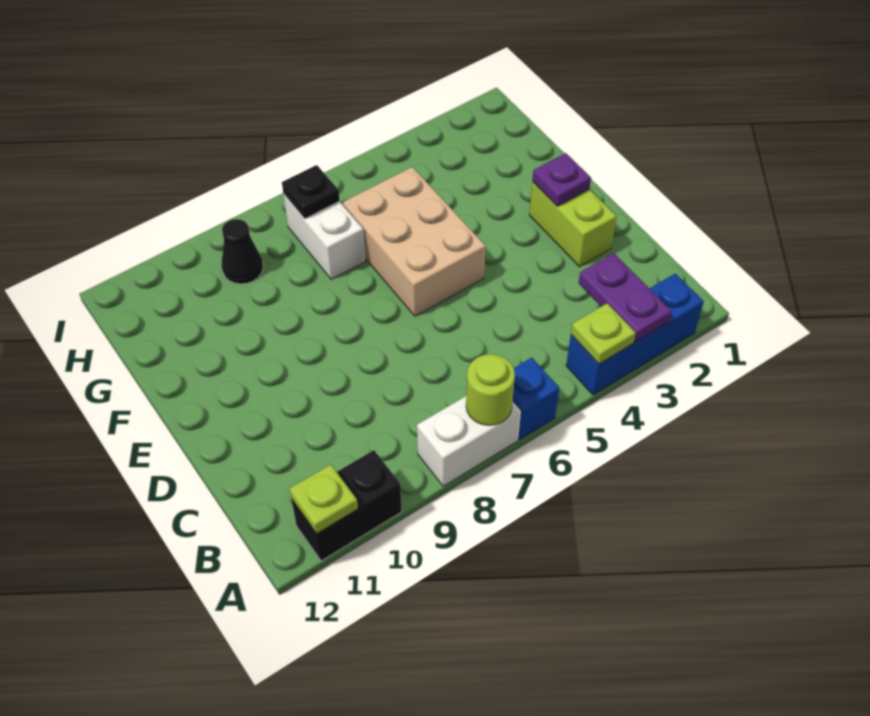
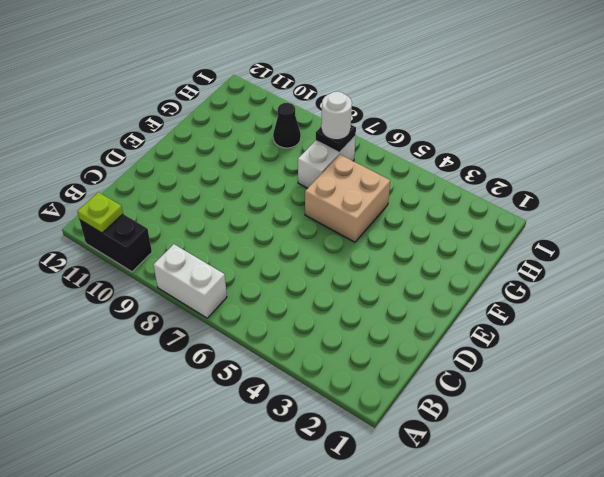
tan brick F5:G6 level 1 -> tan brick E5:G6 level 1
white round brick H7 level 3 -> none
none -> blue brick A2:A4 level 1
none -> blue brick A6 level 1
none -> lime brick D2:E2 level 1

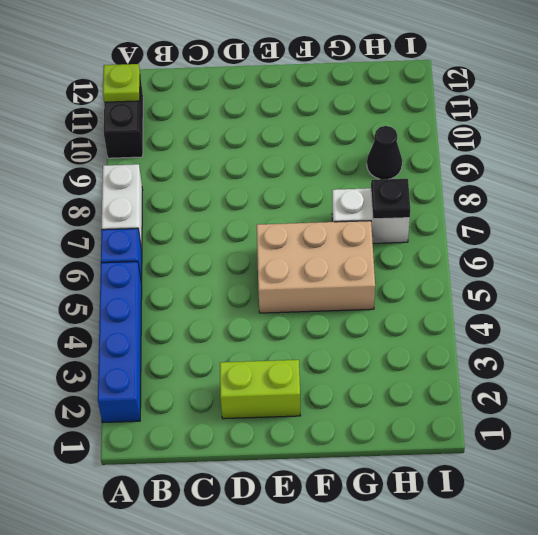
blue brick A2:A5 level 1 -> blue brick A2:A4 level 1
none -> purple plate A3:B3 level 2
none -> lime plate A4 level 2
none -> lime round brick A7 level 2

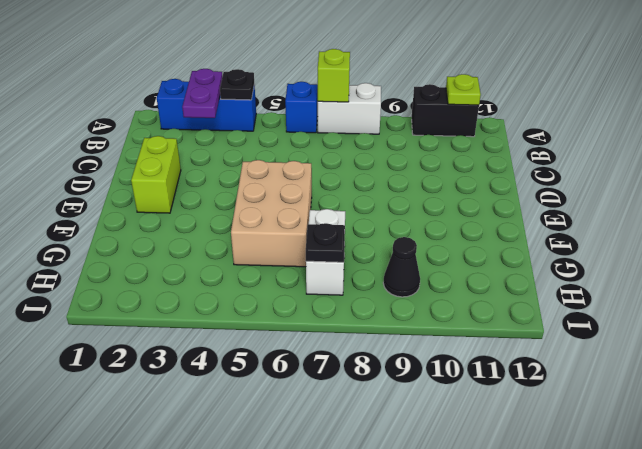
black plate A4 level 2 -> lime plate A4 level 2
lime brick A7 level 2 -> lime round brick A7 level 2
none -> purple plate E2 level 2

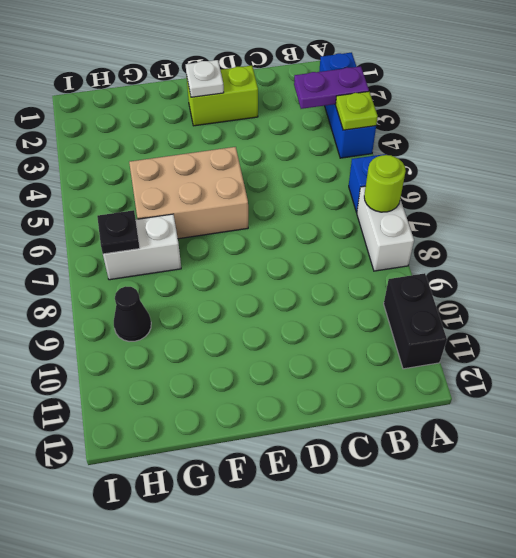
white plate E2 level 2 -> purple plate E2 level 2
none -> lime plate A11 level 2

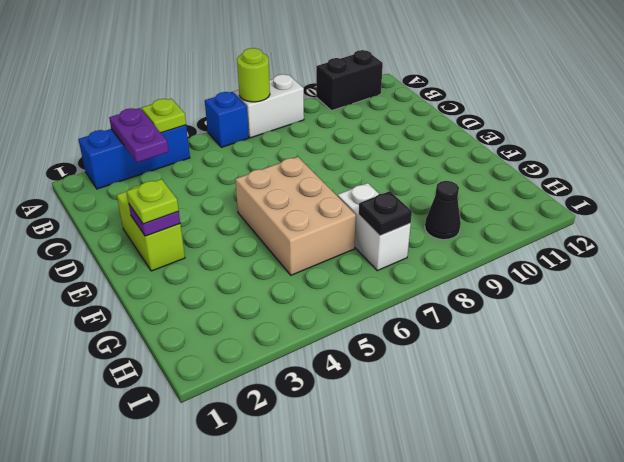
lime plate E2 level 3 -> lime plate A11 level 2

